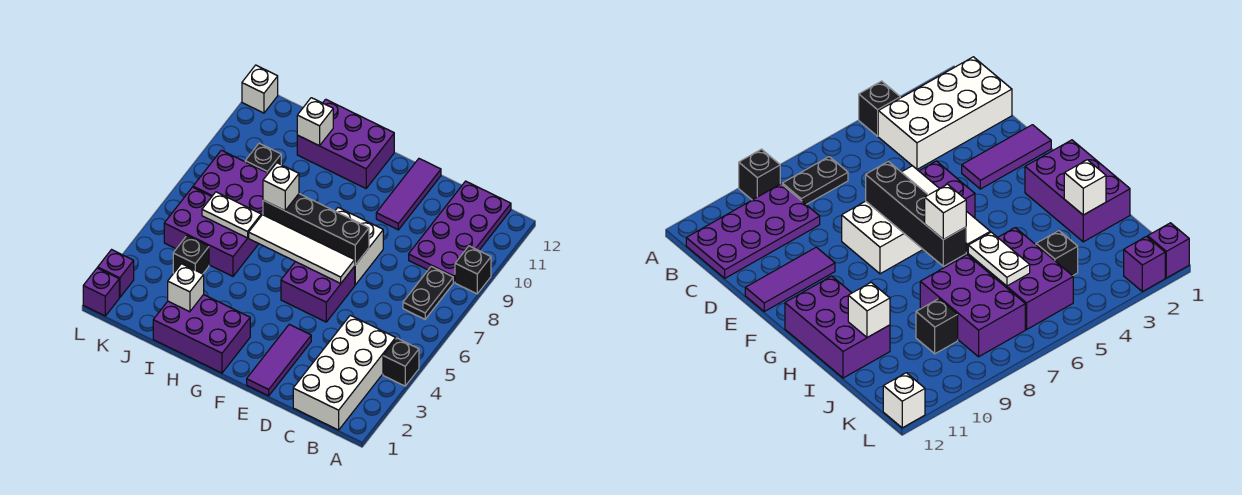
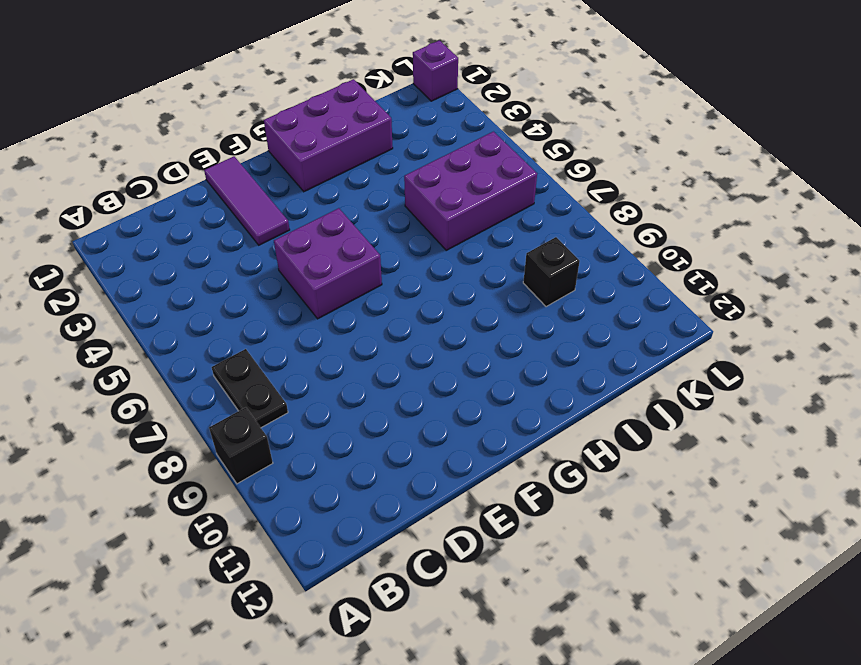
none -> black brick A4 level 1
none -> white brick B1:C4 level 1
none -> purple plate B9:C12 level 1

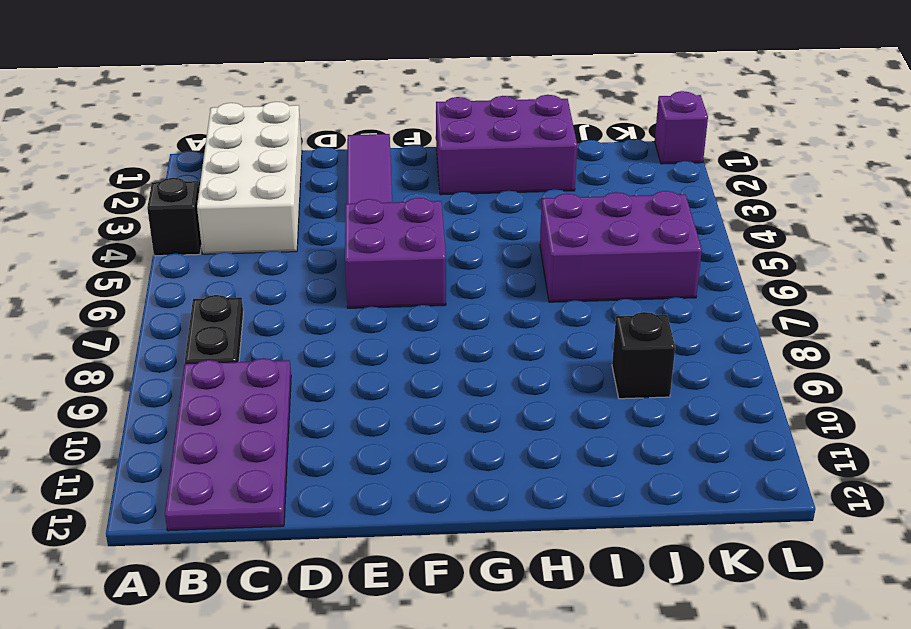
none -> black brick A9 level 1
none -> white brick E7:F8 level 1
none -> purple tile E10:E12 level 1

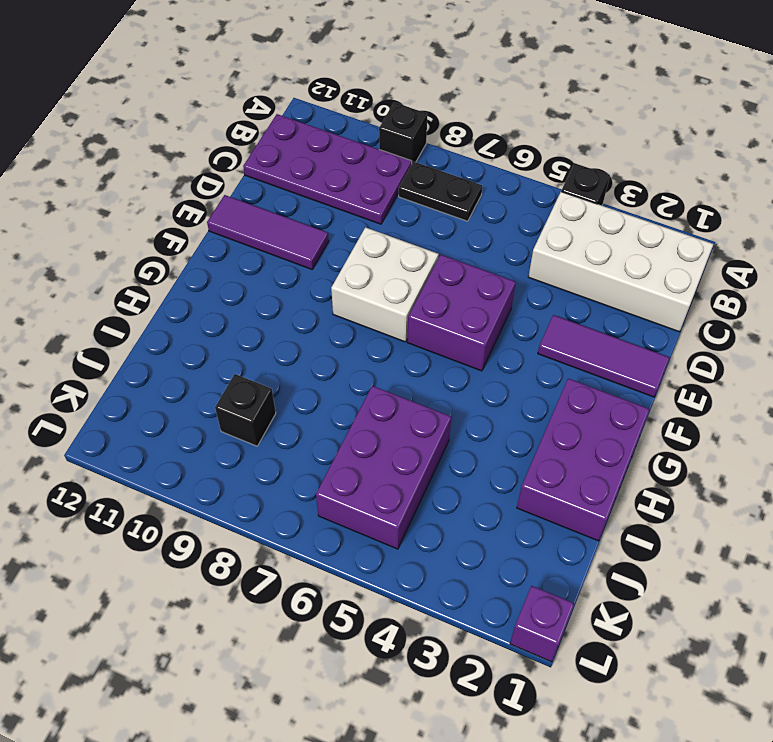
none -> purple brick G11:I12 level 1
none -> purple brick I7:K8 level 1
none -> black brick J4 level 1

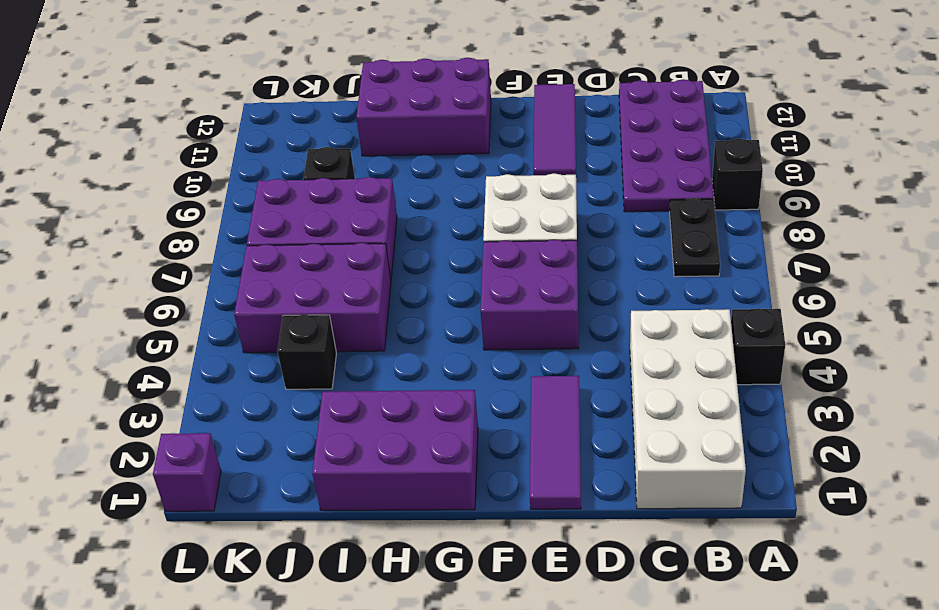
none -> purple brick L2 level 1
none -> white brick L12 level 1
none -> white tile E6:H6 level 2

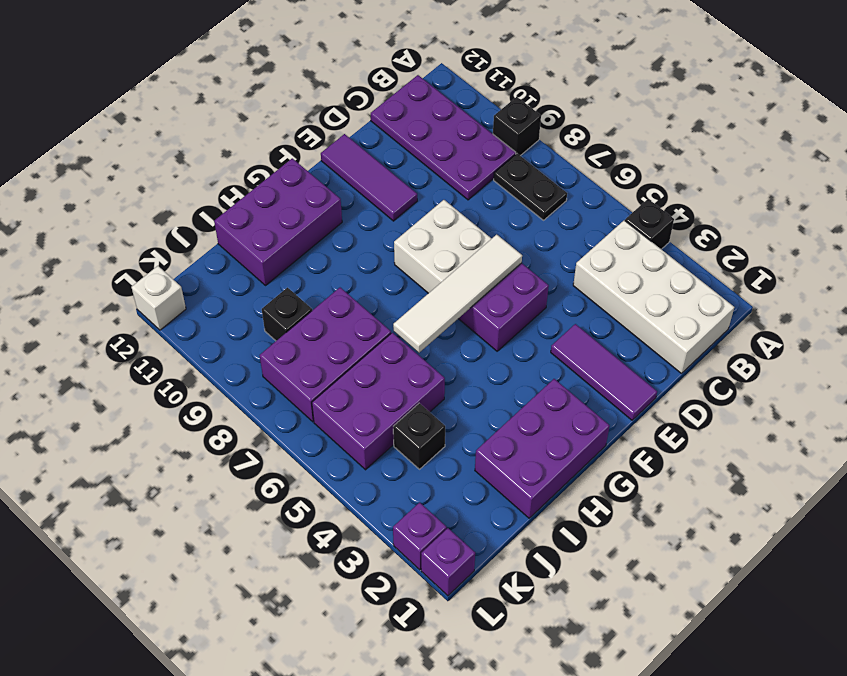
none -> black brick E7:H7 level 2
none -> white brick I2 level 2
none -> white plate I6:J6 level 2

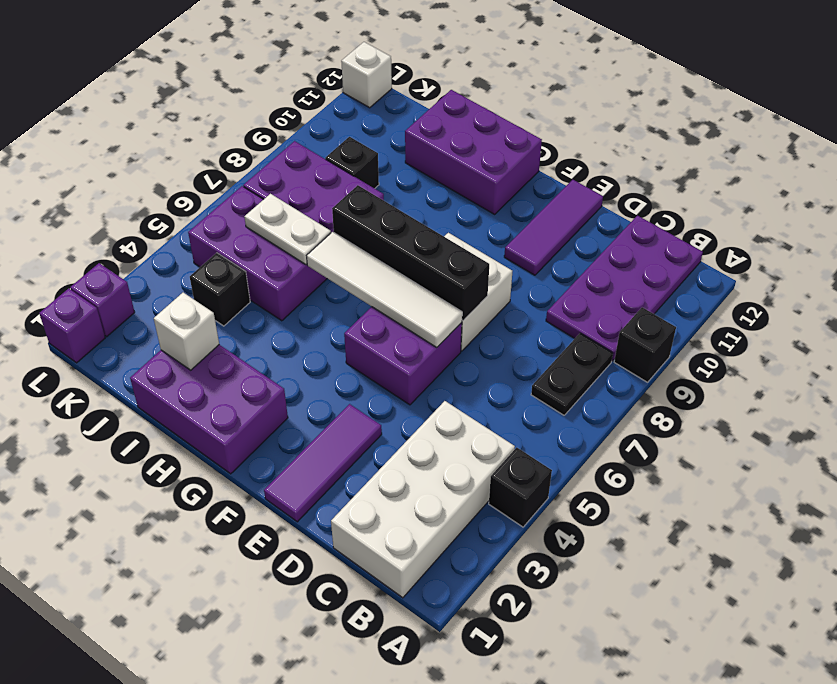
none -> white brick I11 level 2
none -> white brick H7 level 3

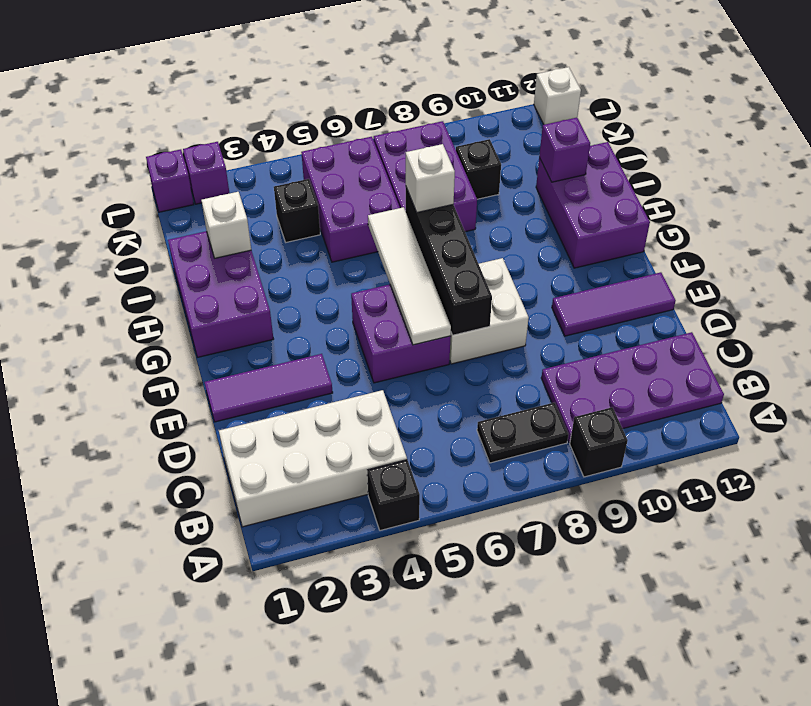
purple brick I11 level 2 -> white brick I11 level 2
none -> white plate I6:J6 level 2

